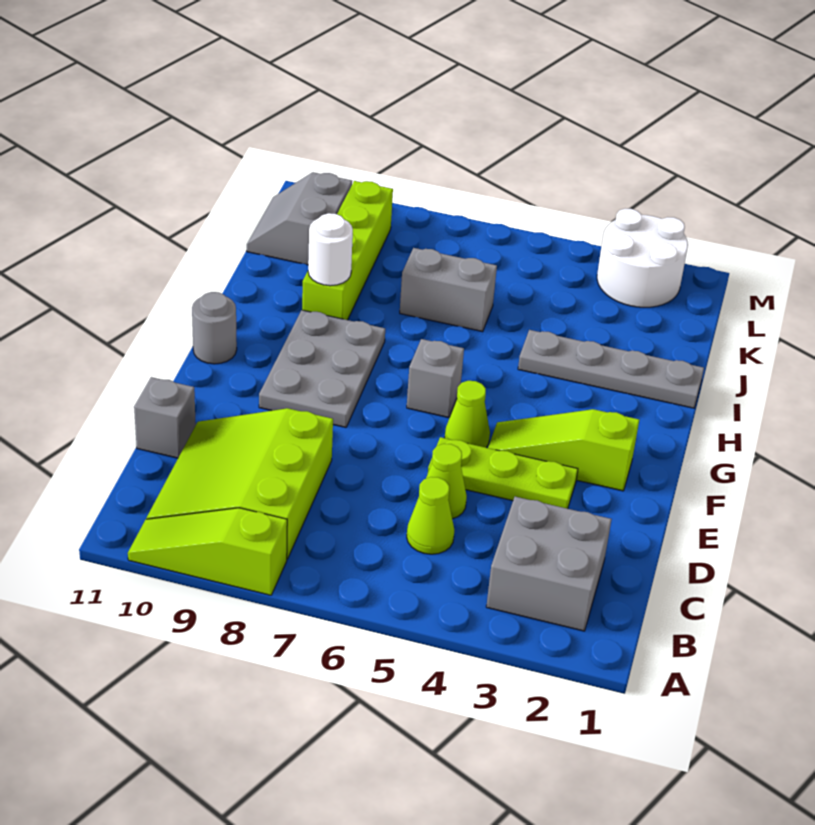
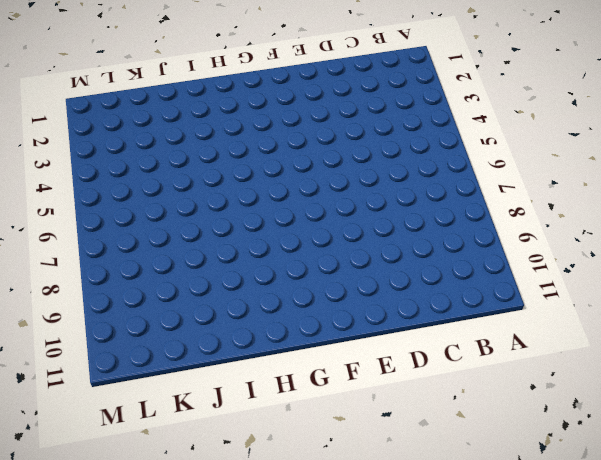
none -> lime slope A8:A10 level 1 top 8
none -> grey brick B2:C3 level 1
none -> lime slope B8:D10 level 1 top 8

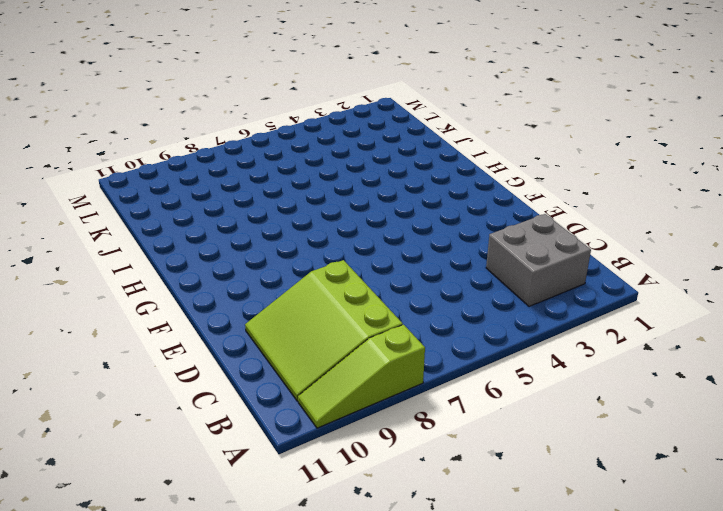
none -> lime cone C5 level 1
none -> lime cone D5 level 1
none -> grey brick D11 level 1

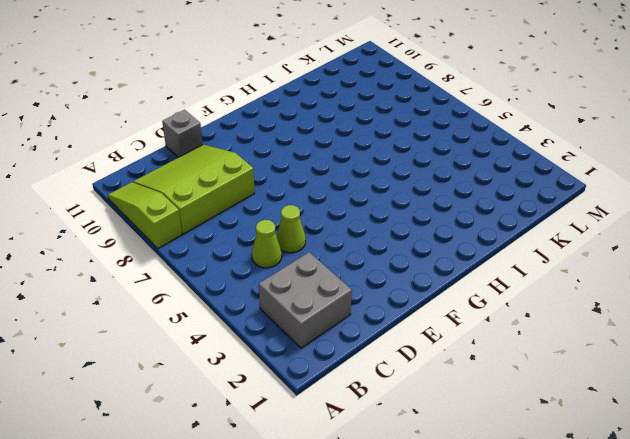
none -> lime plate E3:E5 level 1
none -> lime slope F2:F4 level 1 top 2
none -> lime cone F5 level 1

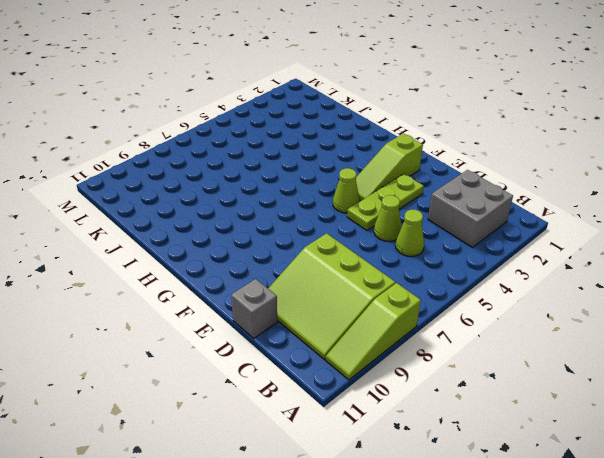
none -> grey plate F8:H9 level 1
none -> grey brick G6 level 1
none -> grey round brick G11 level 1

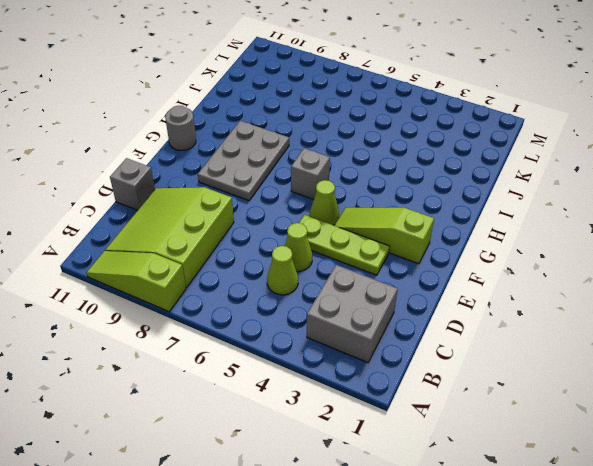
none -> grey plate I1:I4 level 1
none -> lime brick I9:L9 level 1
none -> grey brick J6:J7 level 1

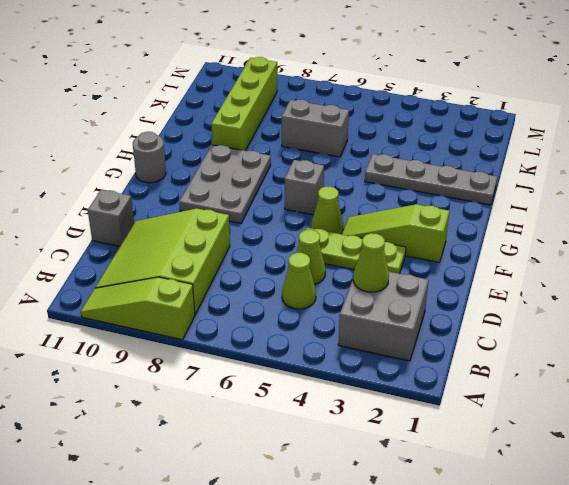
lime cone C3 level 2 -> none
none -> grey slope K10:L11 level 1 top 10
none -> white round brick L2:M3 level 1
none -> white round brick I9 level 2

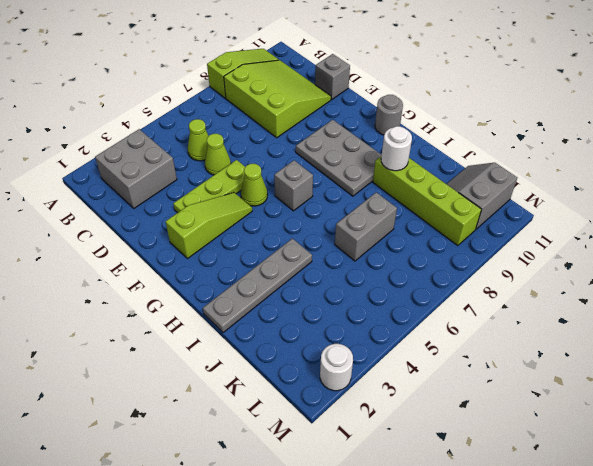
grey slope K10:L11 level 1 top L -> grey slope K10:L11 level 1 top 10
white round brick M2 level 1 -> white round brick L2:M3 level 1

